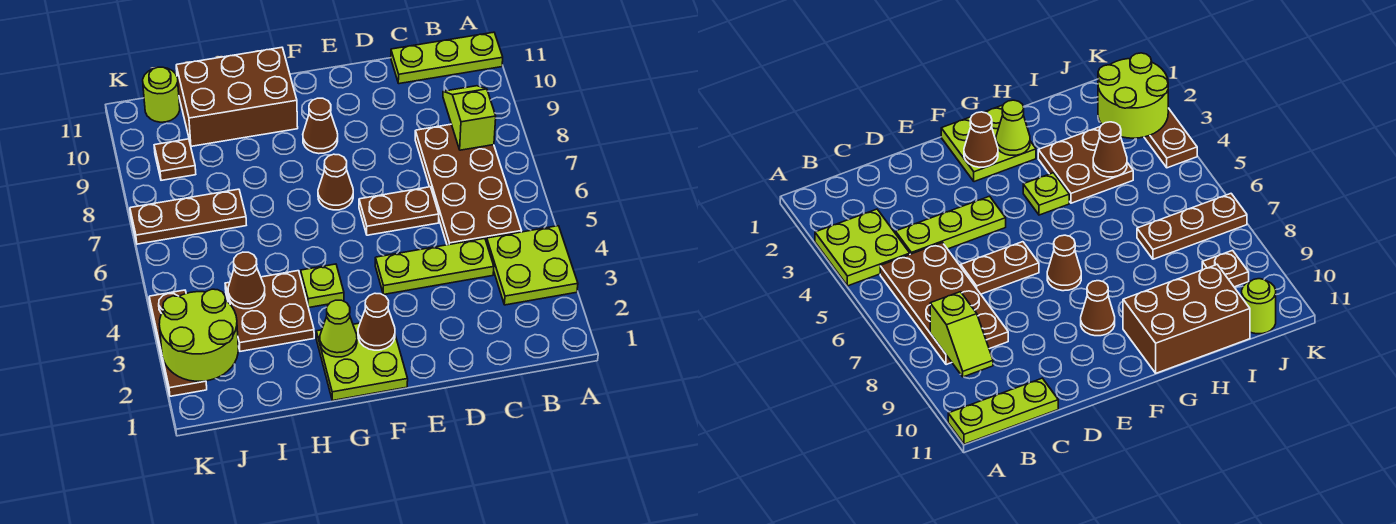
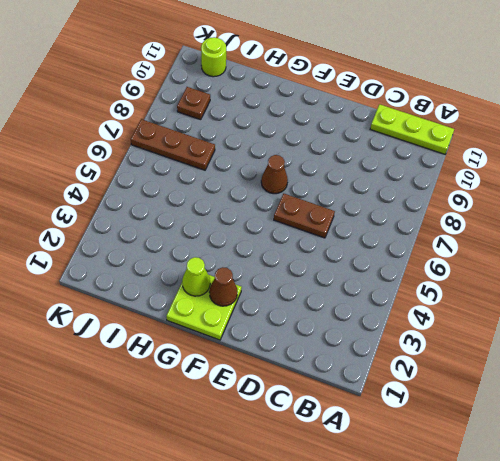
none -> lime plate A3:B4 level 1
none -> brown plate B5:C8 level 1
none -> lime plate C4:E4 level 1

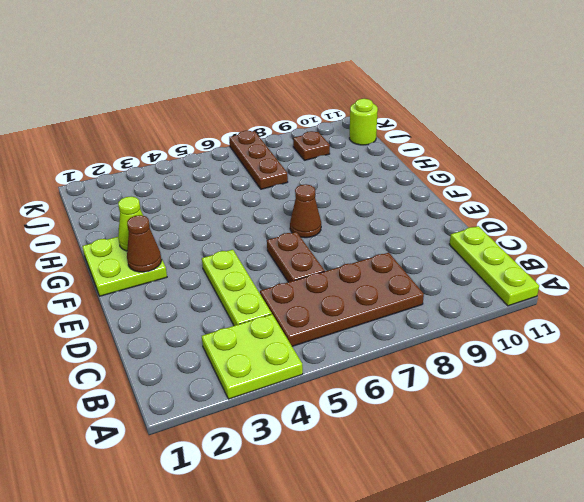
none -> brown cone F9 level 1
none -> lime plate G4 level 1
none -> brown brick G10:I11 level 1

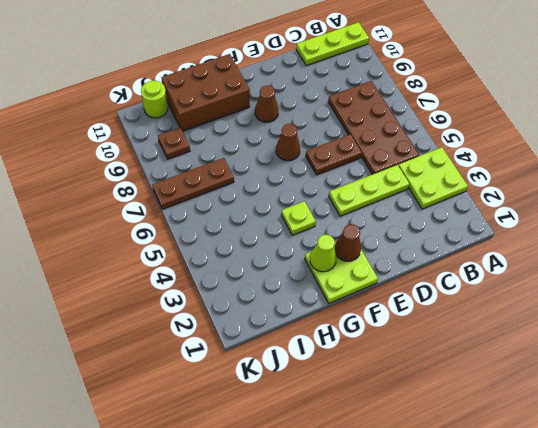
none -> brown plate H3:I4 level 1
none -> brown plate K2:K4 level 1
none -> lime slope B8:B9 level 2 top 8

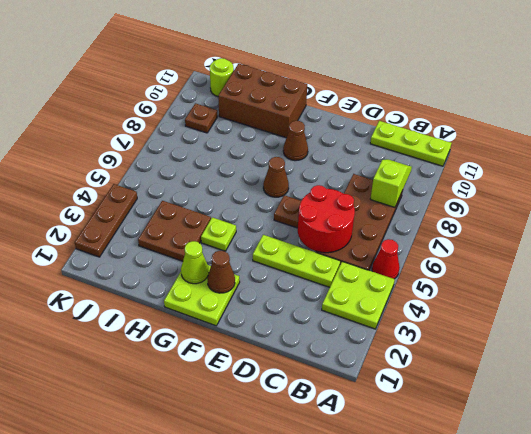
red cone A5 level 1 -> none
red round brick C5:D6 level 2 -> none
none -> brown plate I7:K7 level 1
none -> brown cone I4 level 2
none -> lime round brick J2:K3 level 2

